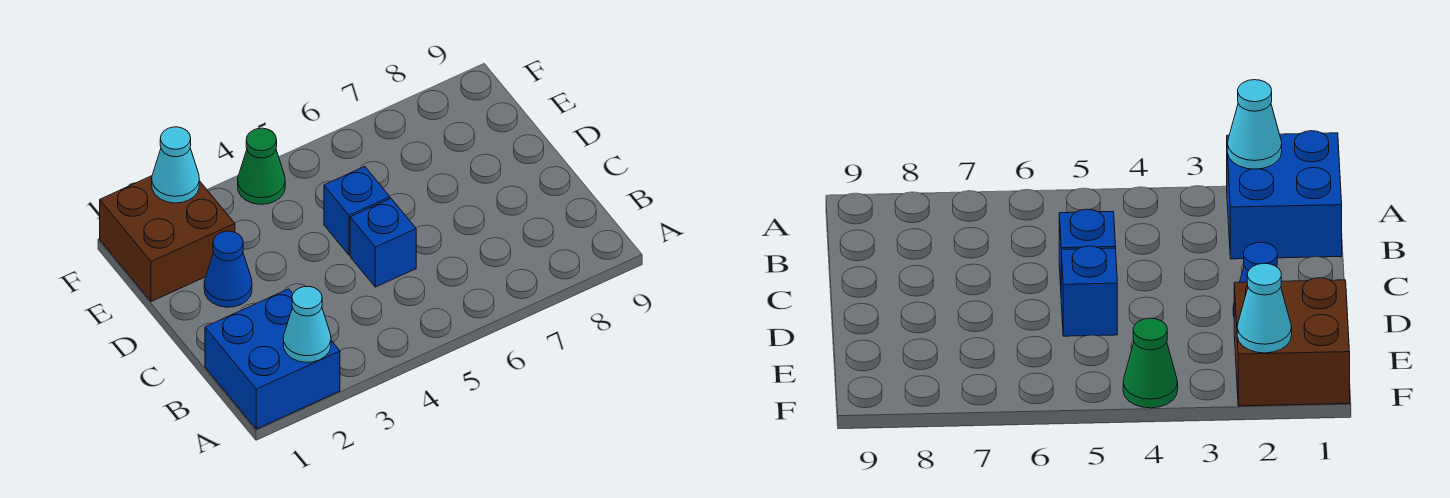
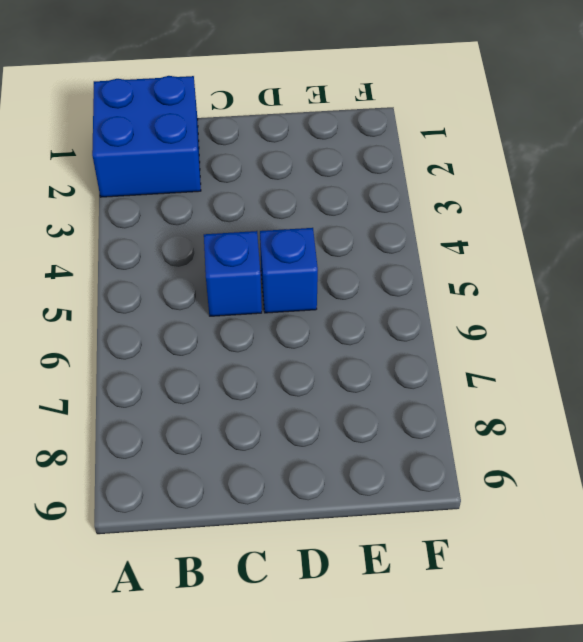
none -> blue cone D2 level 1
none -> brown brick E1:F2 level 1

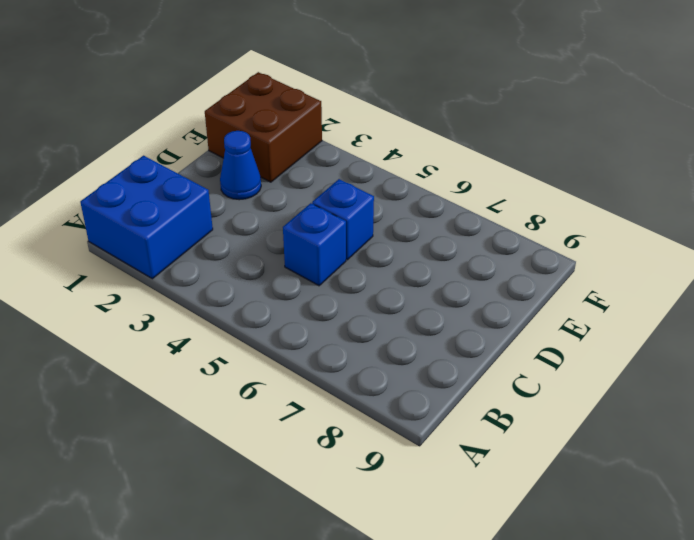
none -> green cone F4 level 1
none -> cyan cone A2 level 2

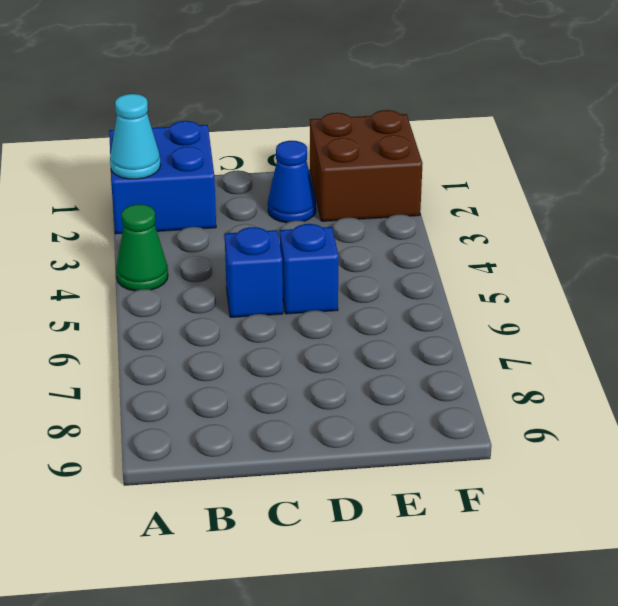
green cone A4 level 1 -> green cone F4 level 1
none -> cyan cone F2 level 2

